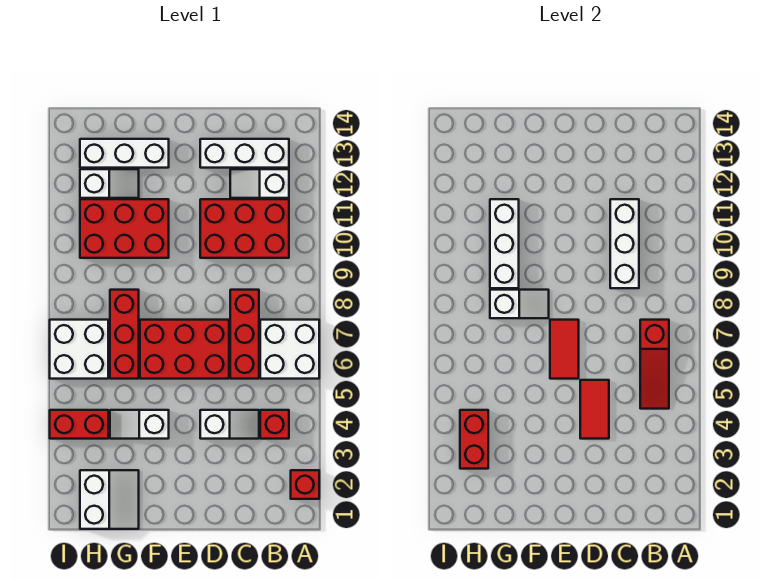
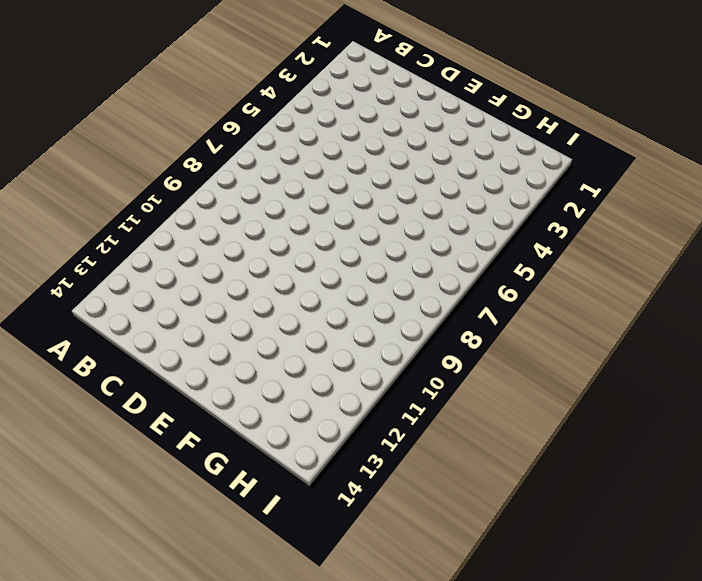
none -> red brick A2 level 1
none -> white brick A6:B7 level 1
none -> red brick B4 level 1

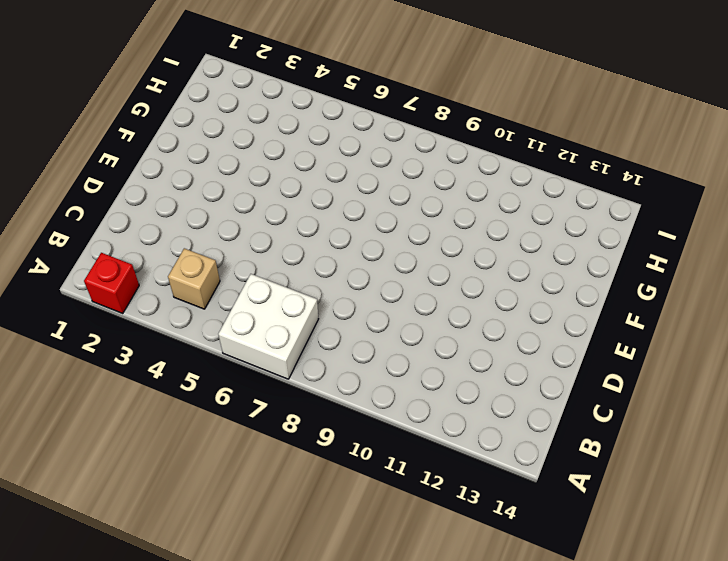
tan brick B4 level 1 -> red brick B4 level 1
none -> red brick B10:D11 level 1
none -> white slope B12:C12 level 1 top B
none -> white brick B13:D13 level 1

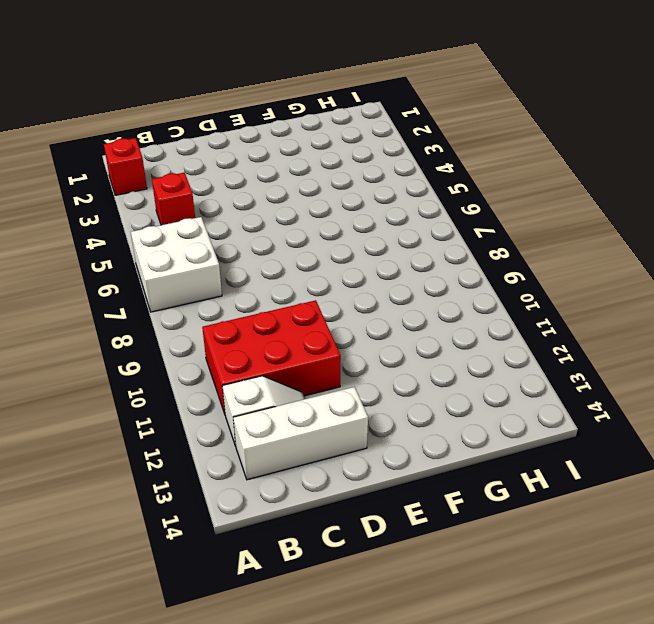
none -> white slope C4:D4 level 1 top D
none -> red brick C6:C8 level 1
none -> red brick D6:F7 level 1

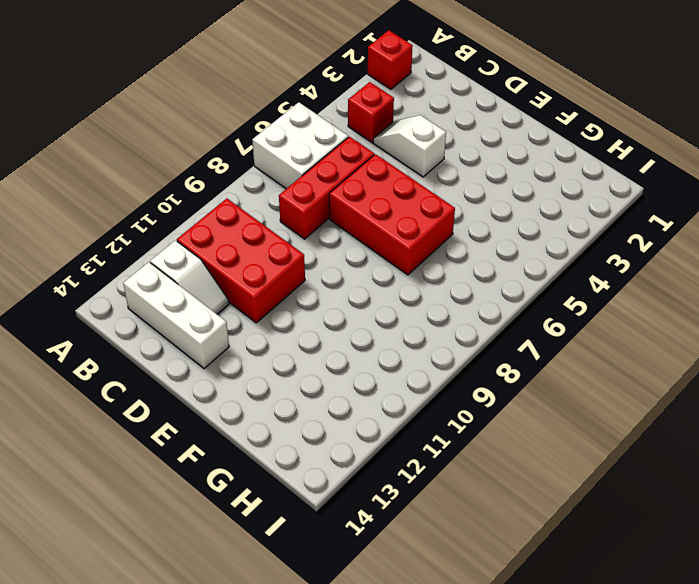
none -> white slope F4:G4 level 1 top F
none -> red brick F10:H11 level 1
none -> white brick F13:H13 level 1

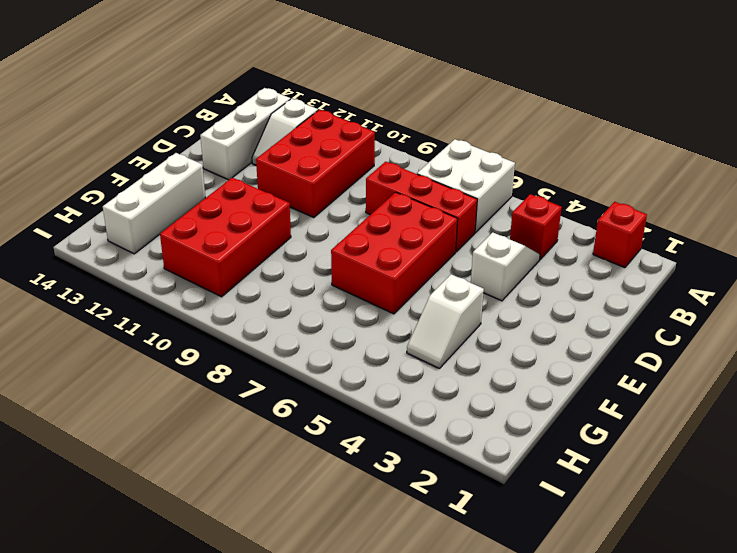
none -> white slope G1:H2 level 1 top H
none -> red brick G6:G8 level 1
none -> white slope G12:H12 level 1 top H

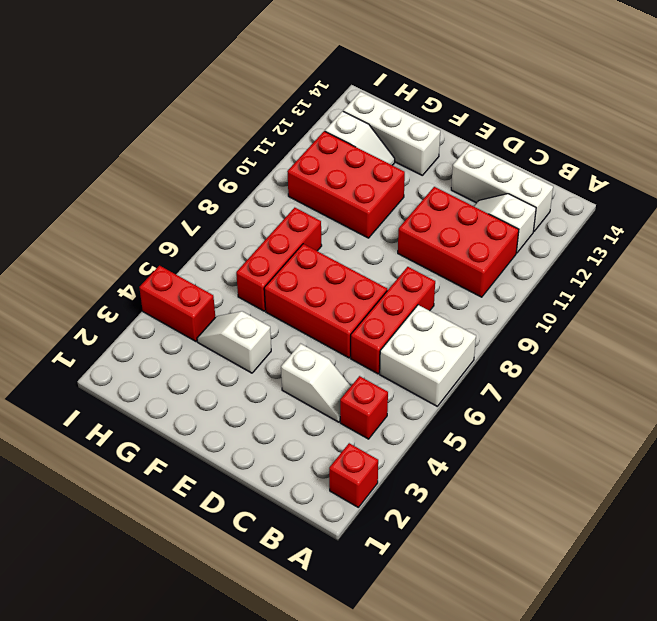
none -> white slope G1:H2 level 1 top H
none -> white brick H6:I7 level 1
none -> red slope B5:B7 level 2 top 7

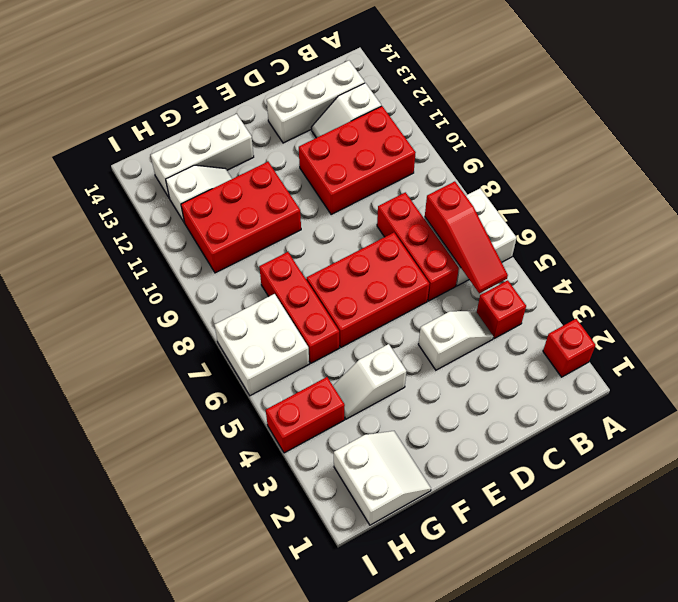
none -> white brick C9:C11 level 2
none -> red tile D4:D5 level 2
none -> red tile E6:E7 level 2

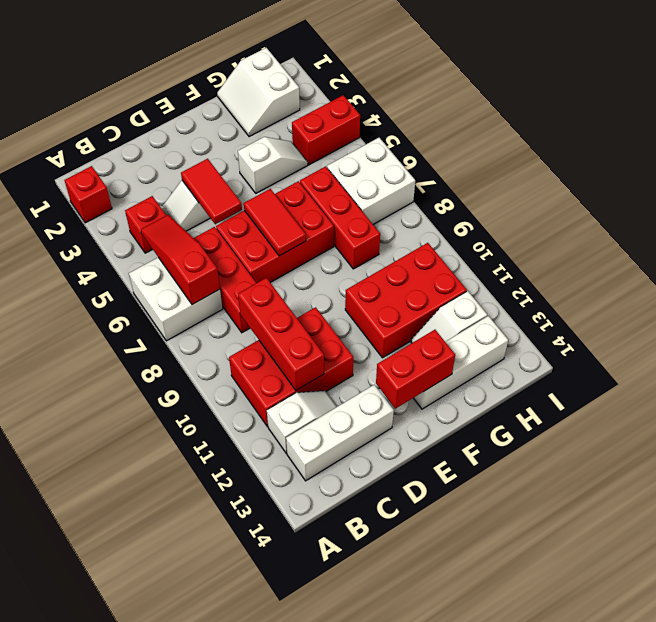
red brick C9:C11 level 2 -> white brick C9:C11 level 2
red brick E13:F13 level 2 -> red brick H3:H4 level 2
none -> white slope F8:G8 level 2 top G
none -> white brick G9:G11 level 2

